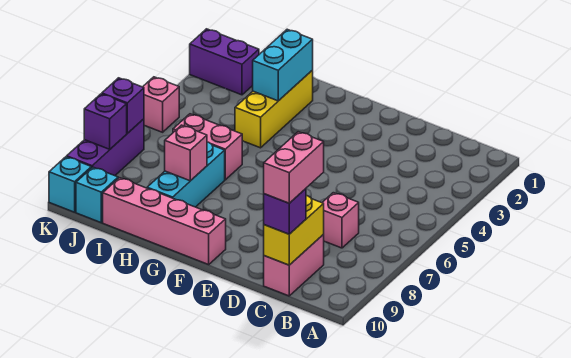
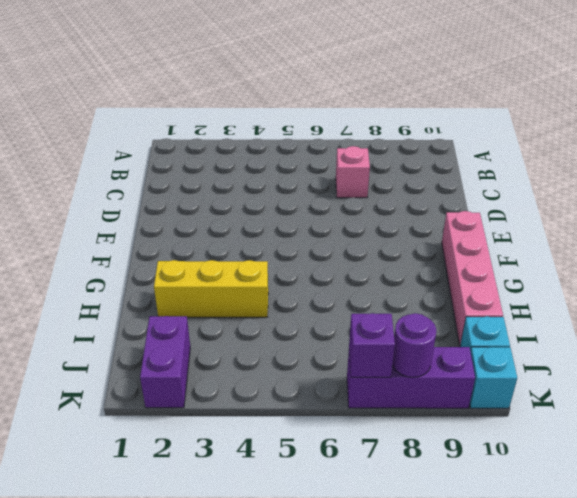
purple round brick K8 level 2 -> purple brick K8 level 2
none -> pink brick C9:C10 level 1
none -> pink brick H6:I6 level 1
none -> cyan brick H7:H9 level 1

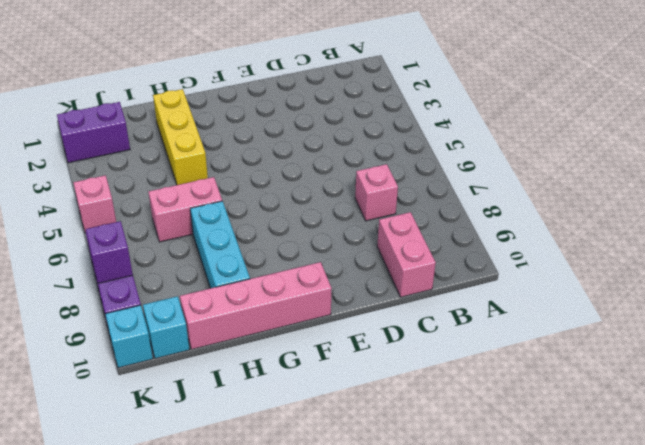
none -> yellow brick C9:C10 level 2
none -> cyan brick H2:H3 level 2
none -> pink brick H8 level 2

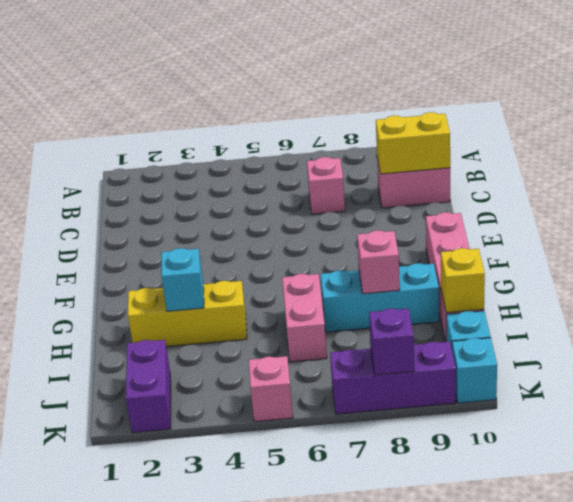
cyan brick H3 level 2 -> cyan brick H2:H3 level 2
yellow brick I10 level 2 -> none
none -> purple brick K7 level 2
none -> purple brick C10 level 3
none -> pink brick C9:C10 level 4

